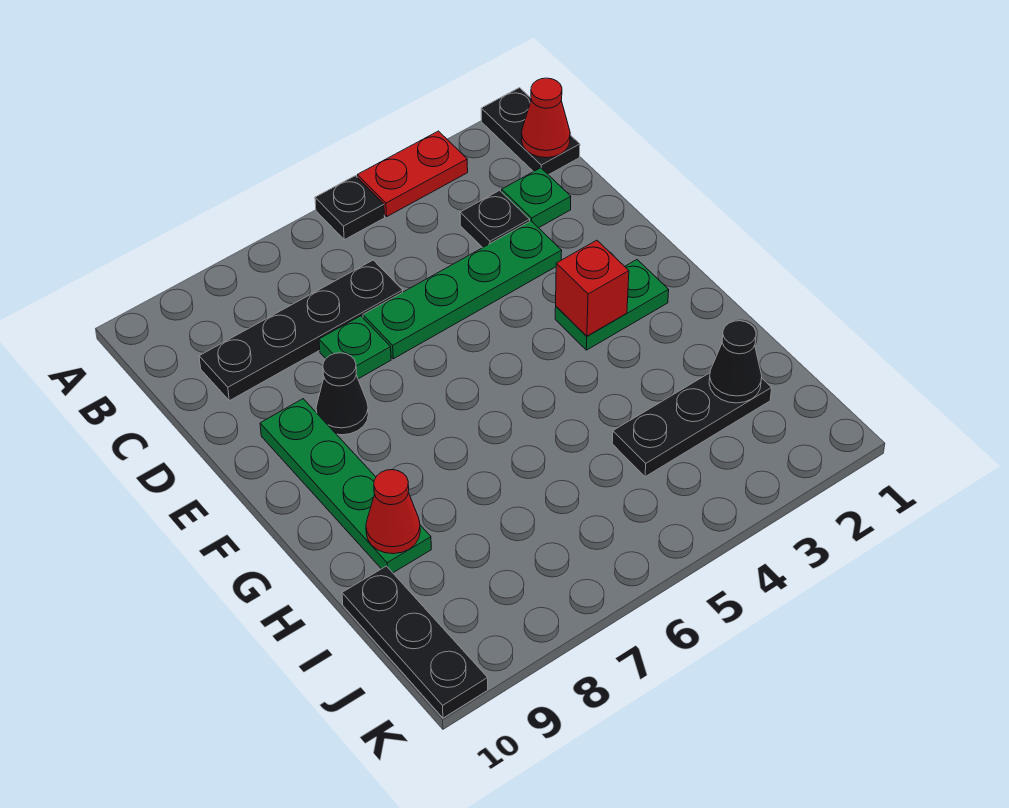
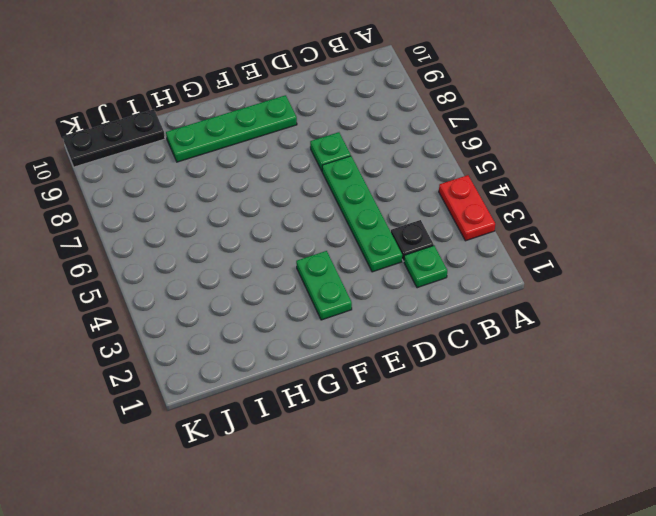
none -> black plate A1:B1 level 1
none -> black plate A5 level 1
none -> black plate C6:C9 level 1

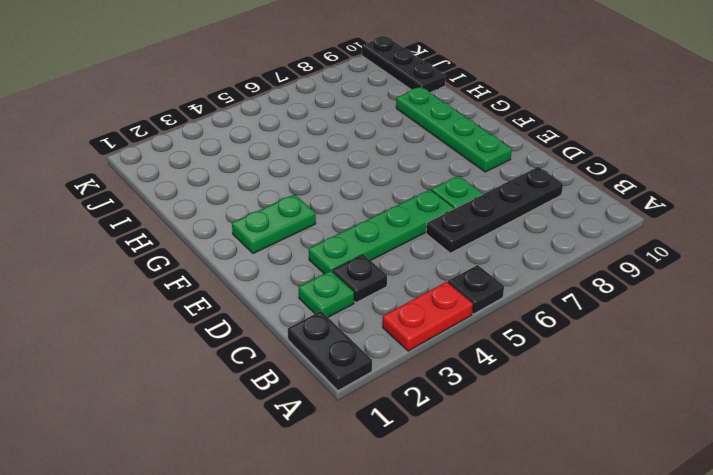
none -> black cone E8 level 1
none -> black plate I2:I4 level 1
none -> red cone B1 level 2

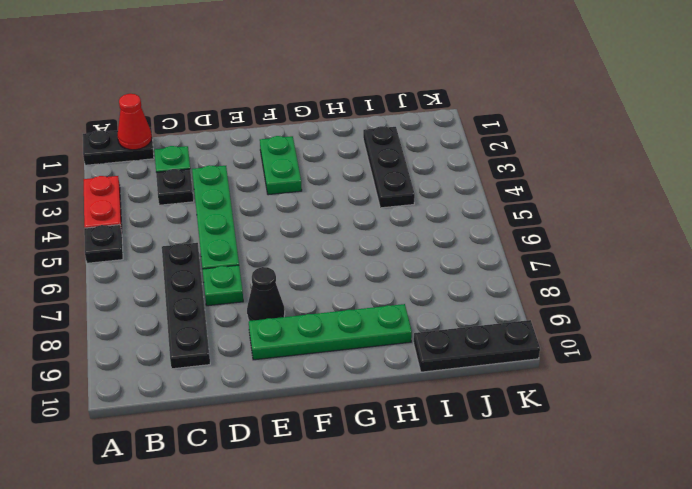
none -> red brick F3 level 2
none -> red cone H9 level 2
none -> black cone I2 level 2

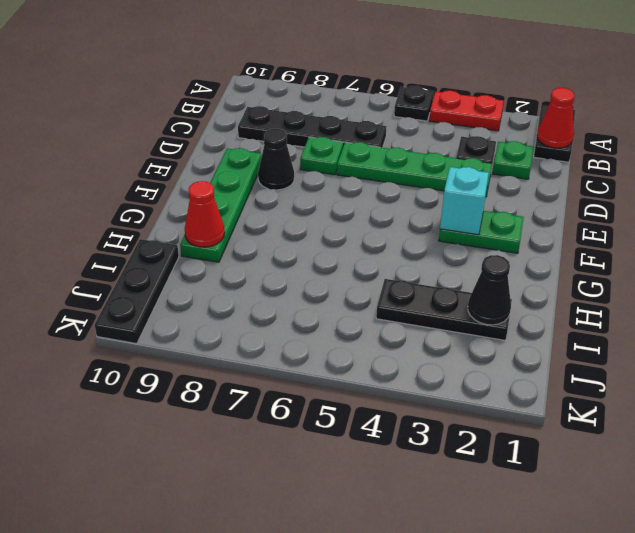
cyan brick F3 level 2 -> red brick F3 level 2

